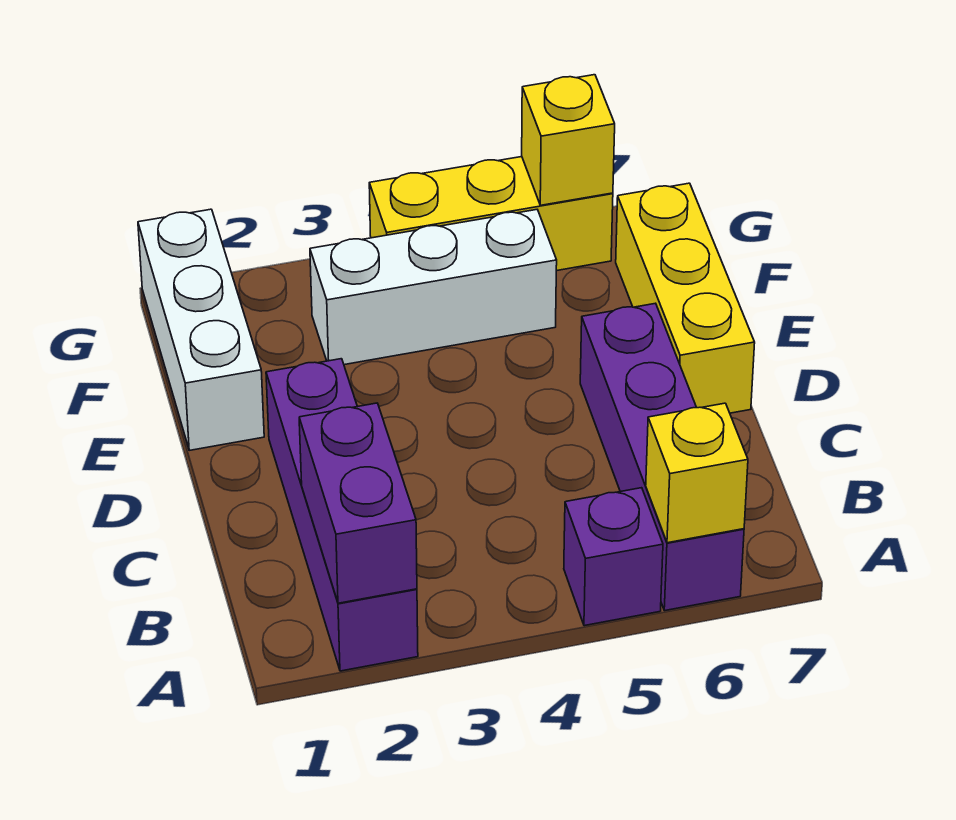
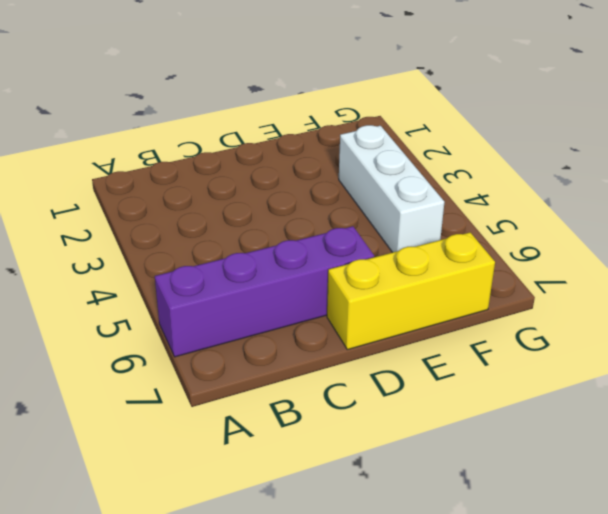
none -> purple brick A2:D2 level 1
none -> purple brick A5 level 1

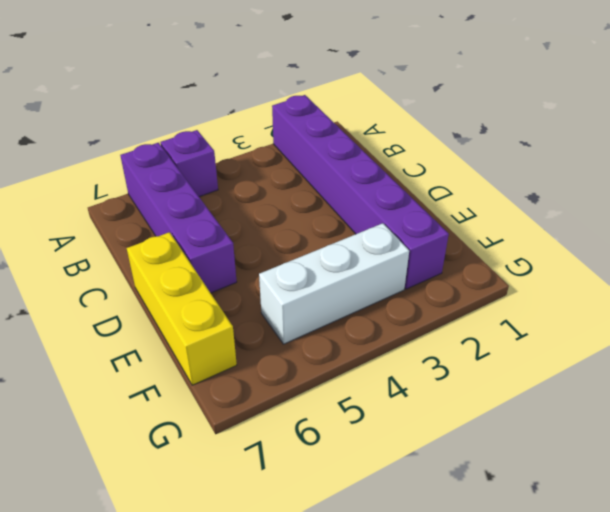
purple brick A2:F2 level 1 -> purple brick A2:D2 level 1
none -> white brick E1:G1 level 1
none -> yellow brick G4:G6 level 1

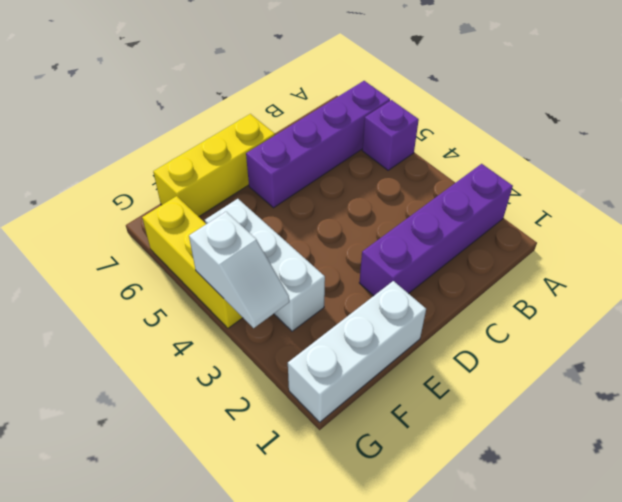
white slope G3:G4 level 2 top 4 -> none
none -> purple brick A2:B2 level 2
none -> yellow brick A6 level 2

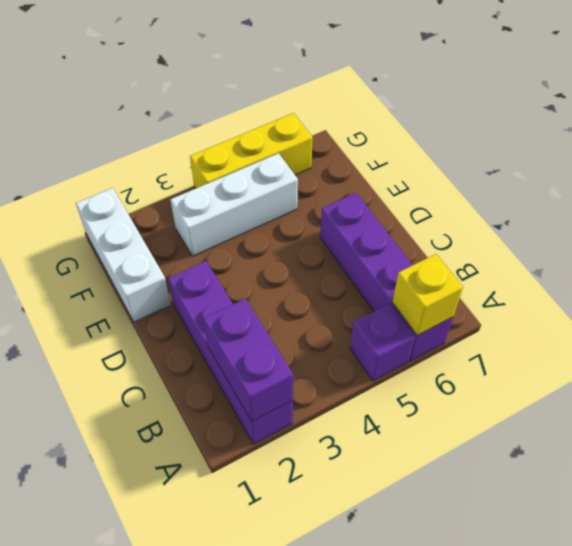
none -> yellow brick D7:F7 level 1
none -> yellow brick G6 level 2

